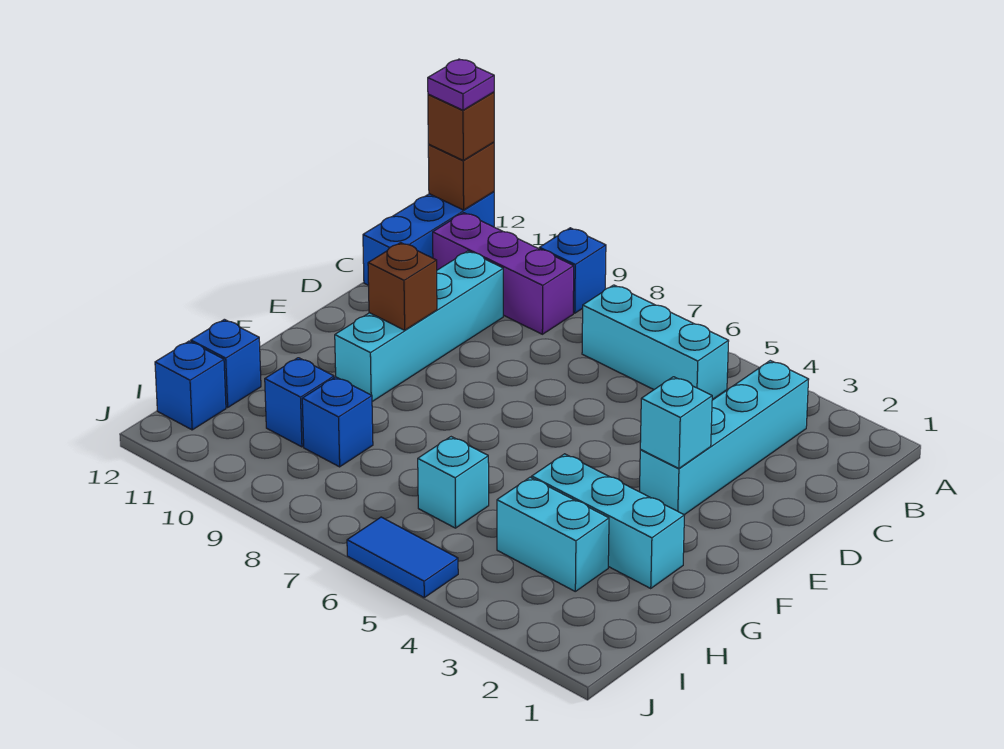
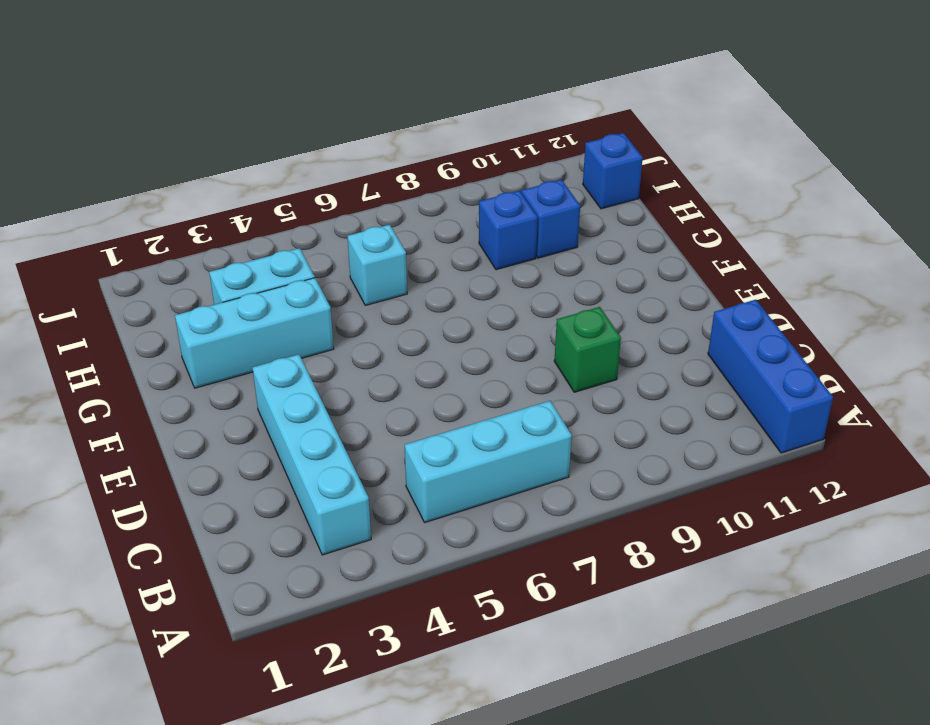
green brick D9 level 1 -> none
none -> blue brick A9 level 1
none -> purple brick B9:B11 level 1
none -> cyan brick C10:F10 level 1

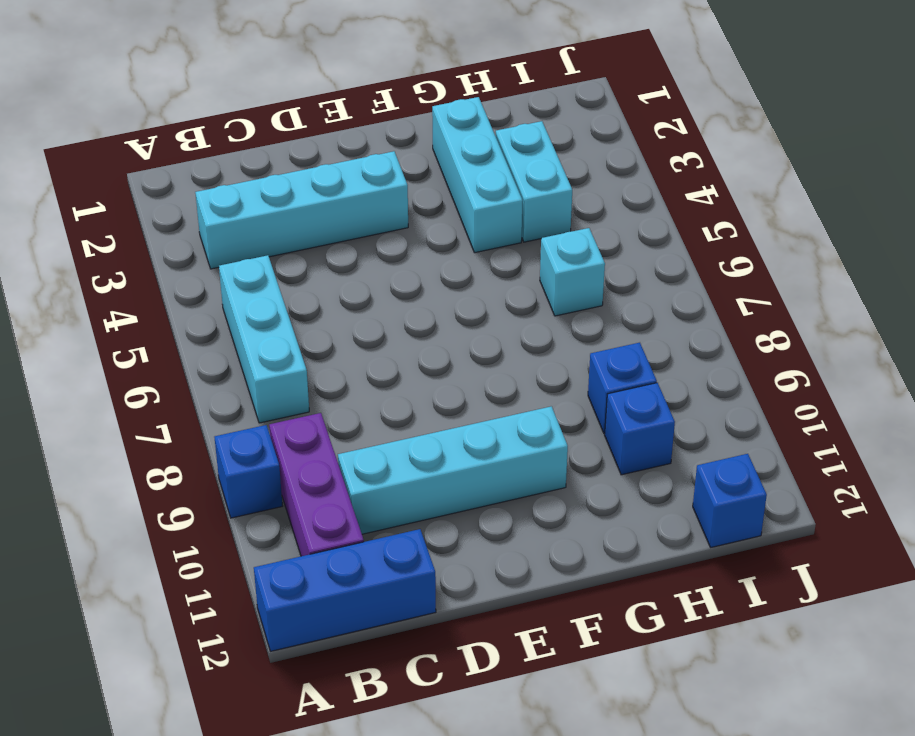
none -> blue brick H12 level 1
none -> blue tile J5:J6 level 1
none -> brown brick A12 level 2

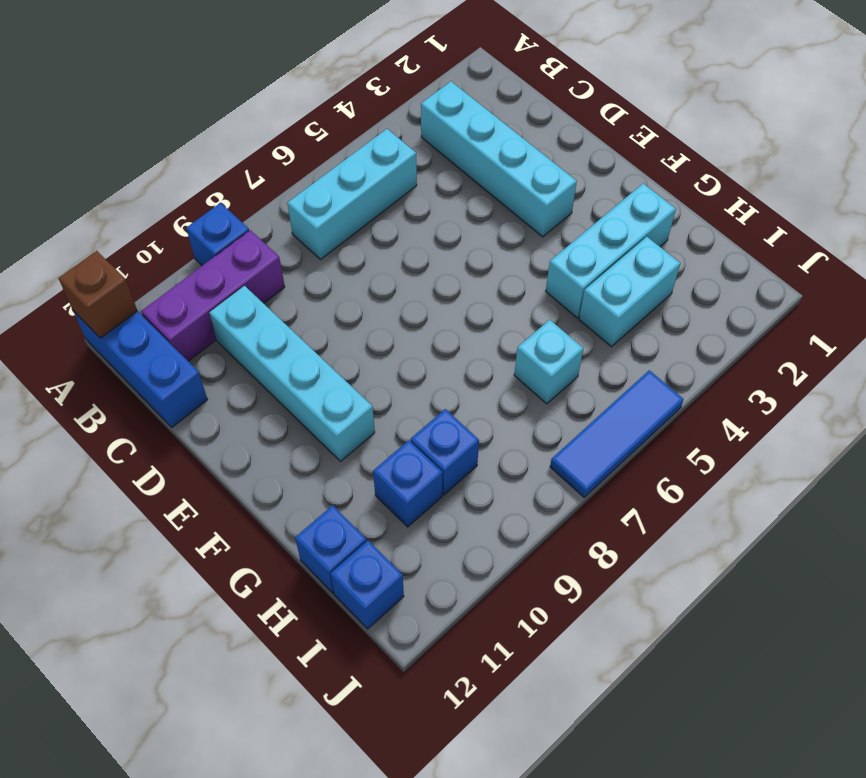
blue tile J5:J7 level 1 -> blue tile J5:J6 level 1
none -> cyan brick E3 level 2
none -> brown brick E10 level 2
none -> brown brick A12 level 3

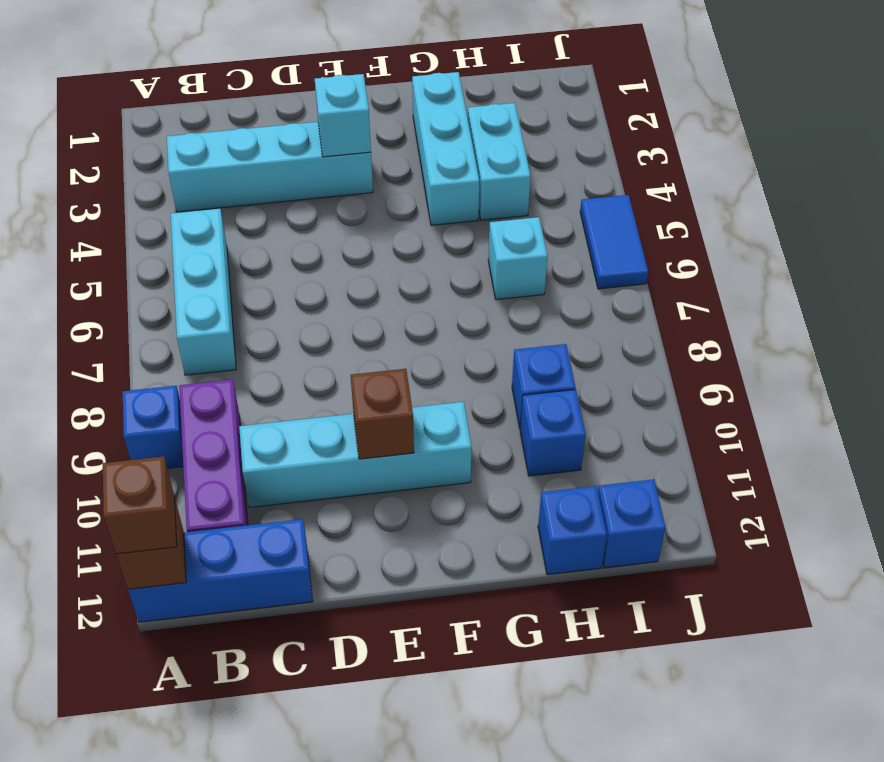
none -> purple plate A12 level 4

